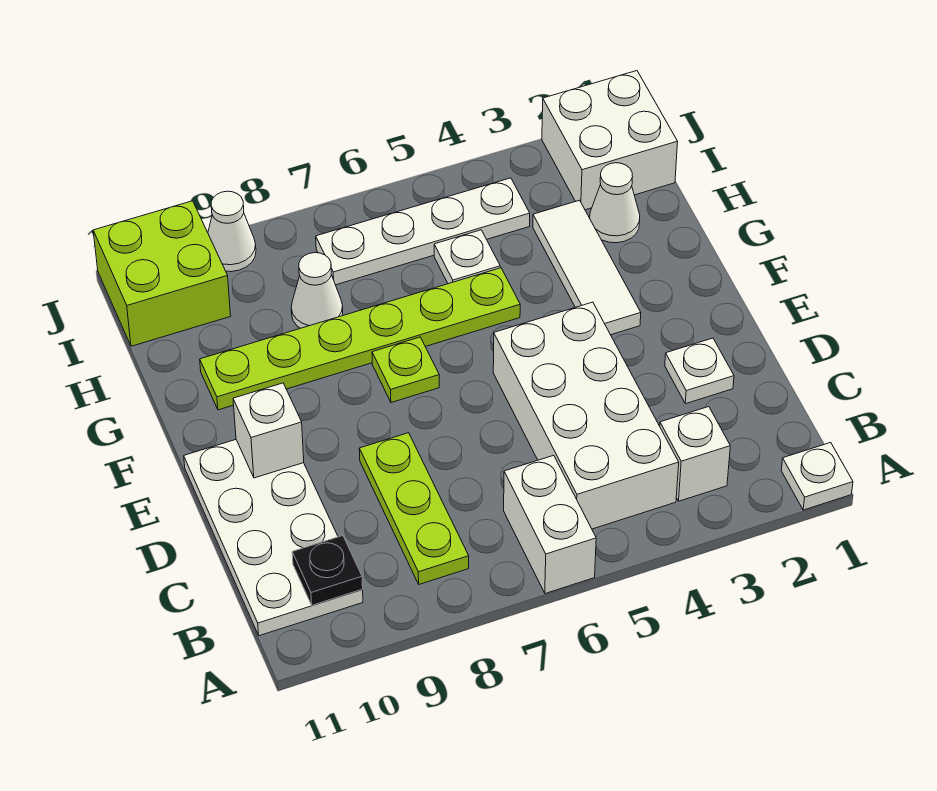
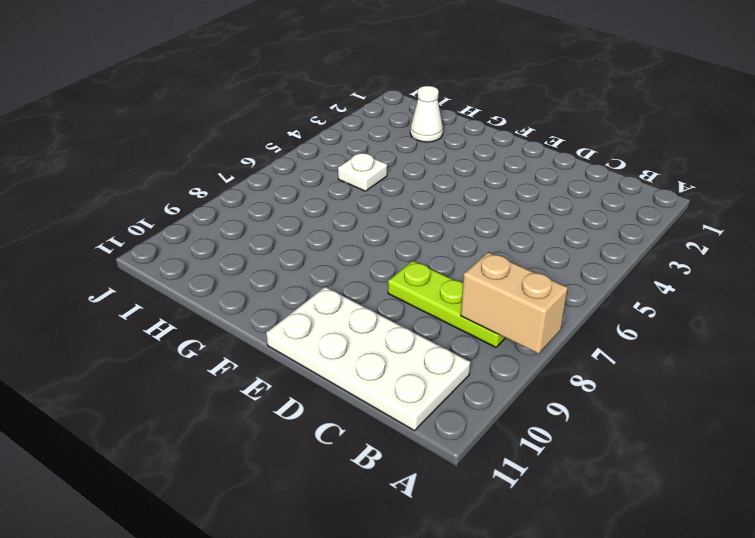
tan brick A8:B8 level 2 -> none
none -> white plate A1 level 1
none -> white brick A6:B6 level 1
none -> white brick B3 level 1

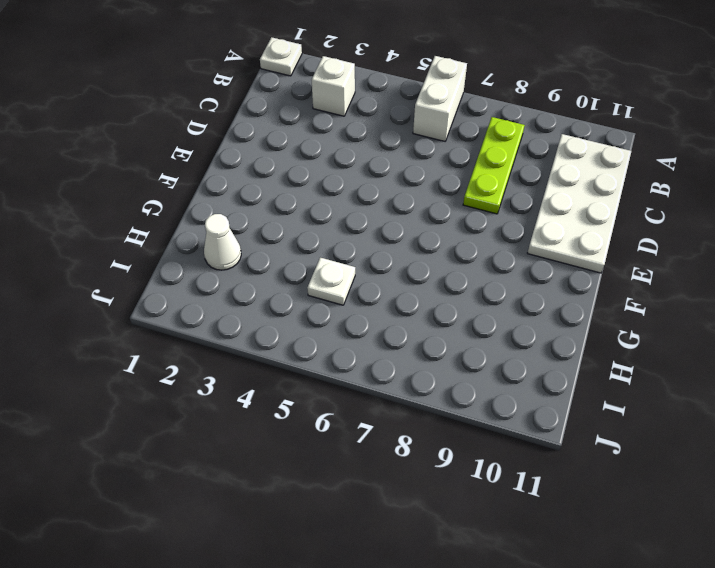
none -> white brick B4:E5 level 1
none -> white plate D2 level 1
none -> white tile F3:H3 level 1

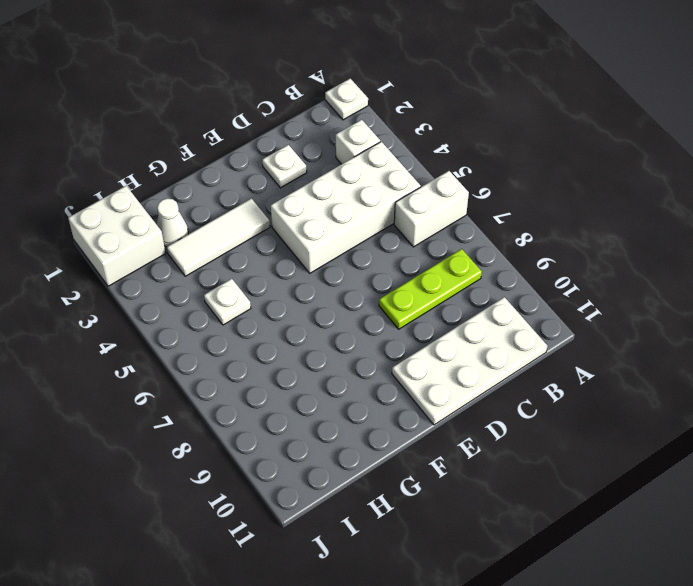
none -> lime plate F7 level 1
none -> lime plate G5:G10 level 1
none -> white cone H8 level 1

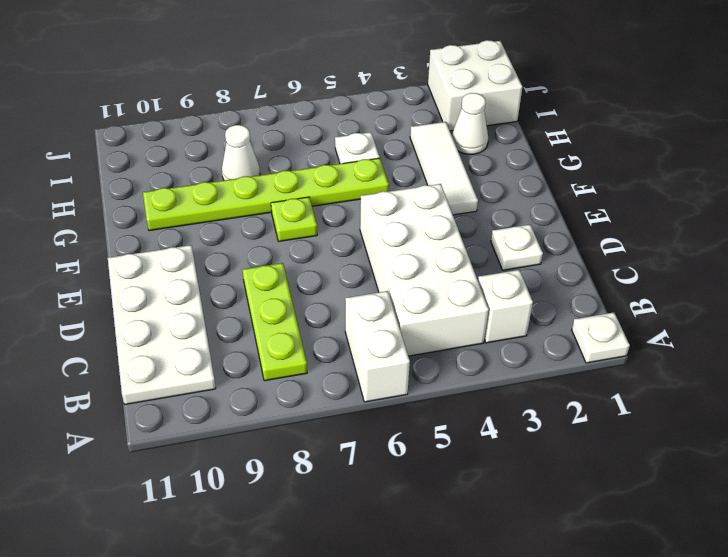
none -> white plate I4:I7 level 1
none -> lime brick I10:J11 level 1
none -> white cone J9 level 1

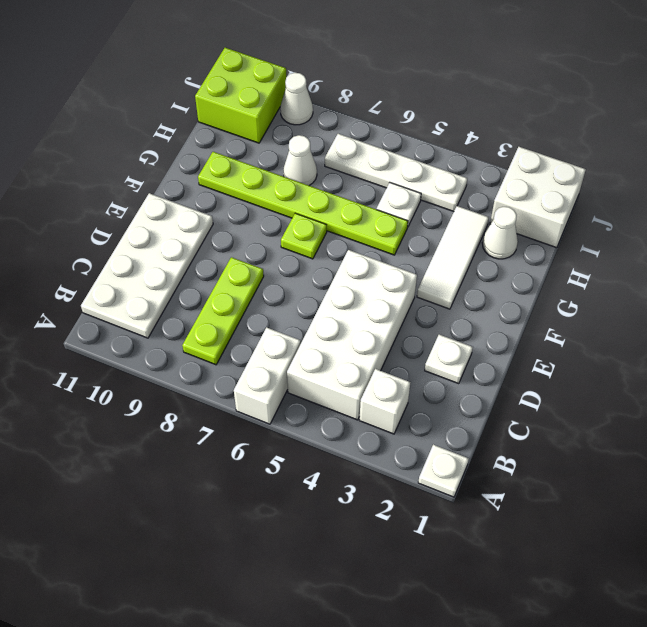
none -> black plate B10 level 2
none -> white brick E10 level 2

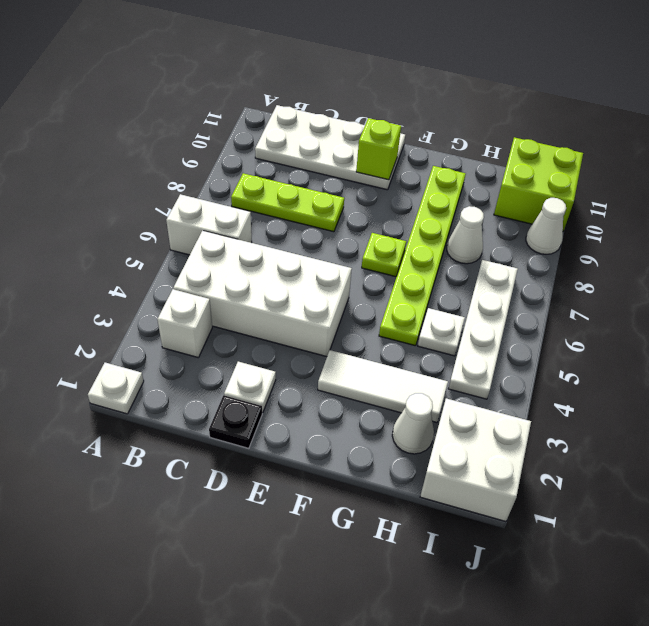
black plate D1 level 1 -> black plate B10 level 2
lime brick E10 level 2 -> white brick E10 level 2

